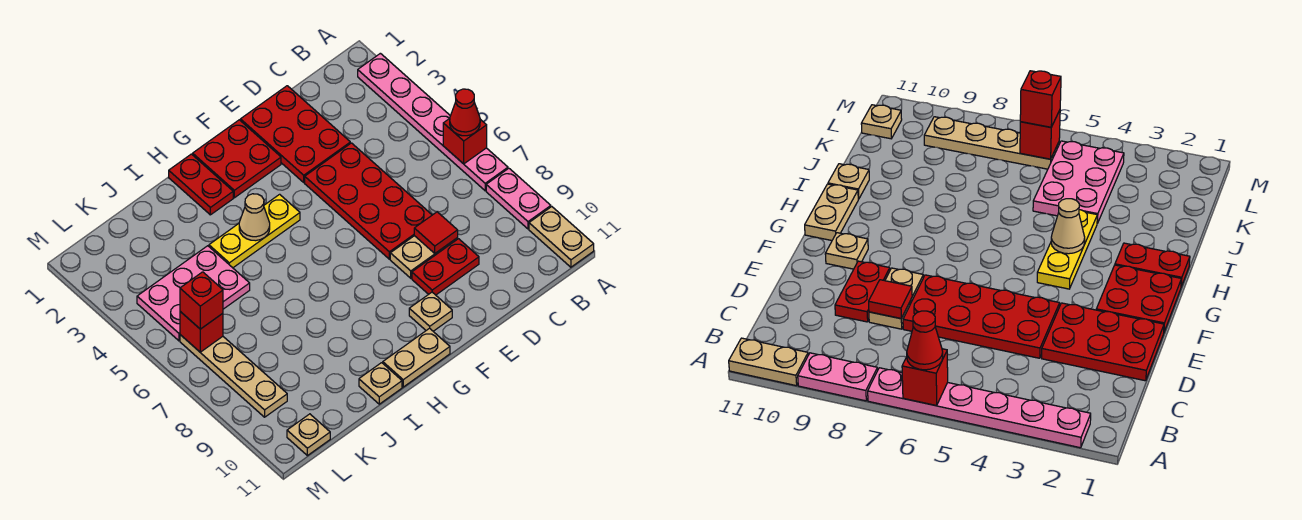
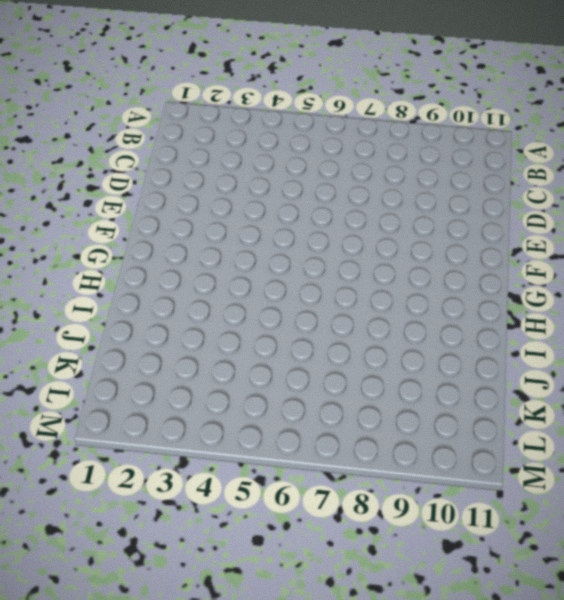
none -> pink plate A2:A7 level 1
none -> pink plate A8:A9 level 1
none -> tan plate A10:A11 level 1

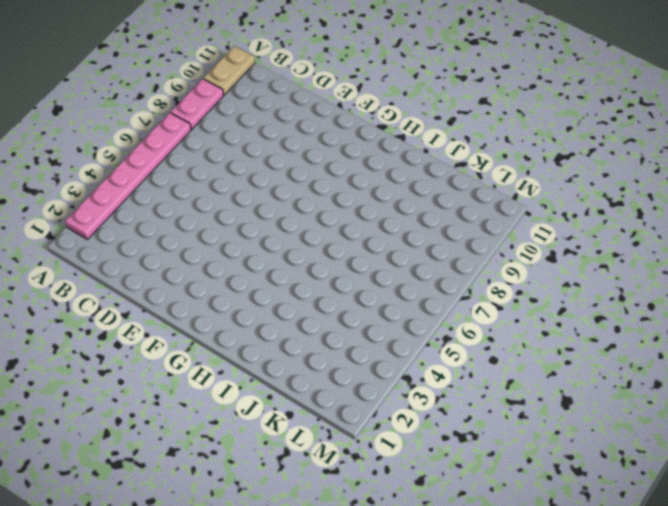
none -> red plate D1:E3 level 1
none -> red plate D4:E7 level 1
none -> tan plate D8:E8 level 1

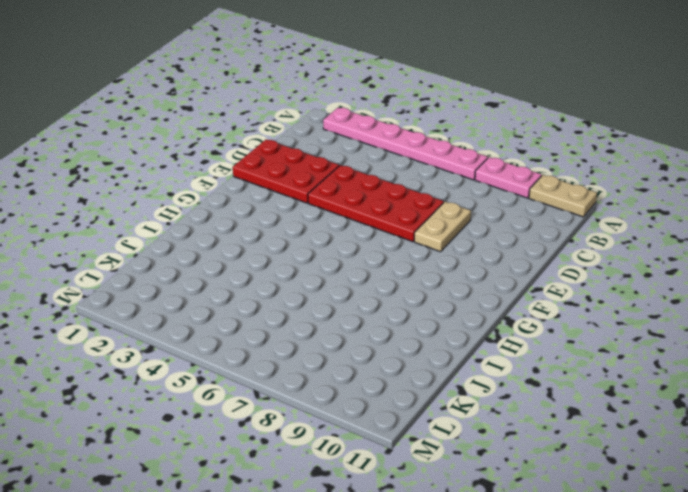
none -> red plate D9:E9 level 1
none -> red plate F1:G2 level 1
none -> tan plate F10 level 1

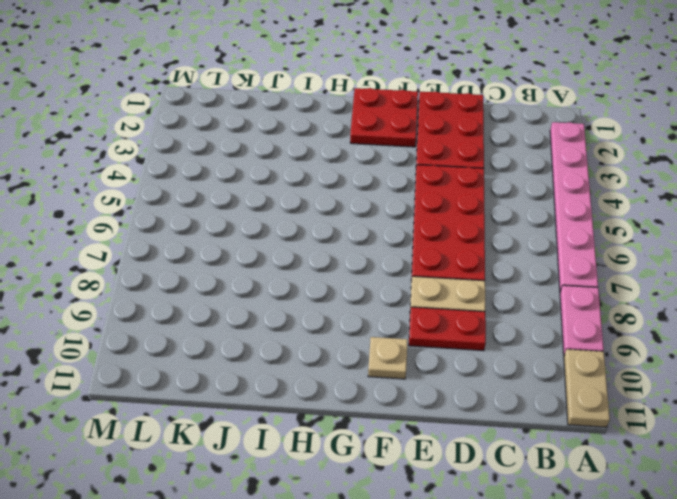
none -> yellow plate G4:I4 level 1
none -> tan plate G11:H11 level 1
none -> red plate H1:H2 level 1

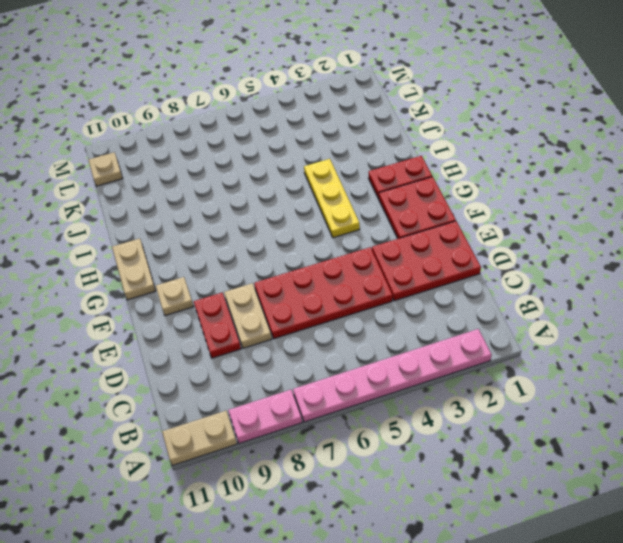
none -> tan plate I11 level 1
none -> pink plate J4:L5 level 1
none -> tan plate L6:L9 level 1

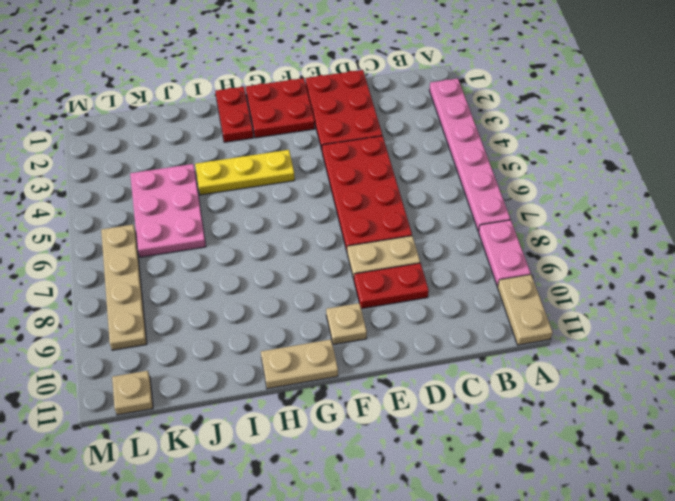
pink plate J4:K6 level 1 -> pink plate J4:L5 level 1
none -> tan plate I11 level 1
none -> red brick A6 level 2
none -> red tile D8 level 2

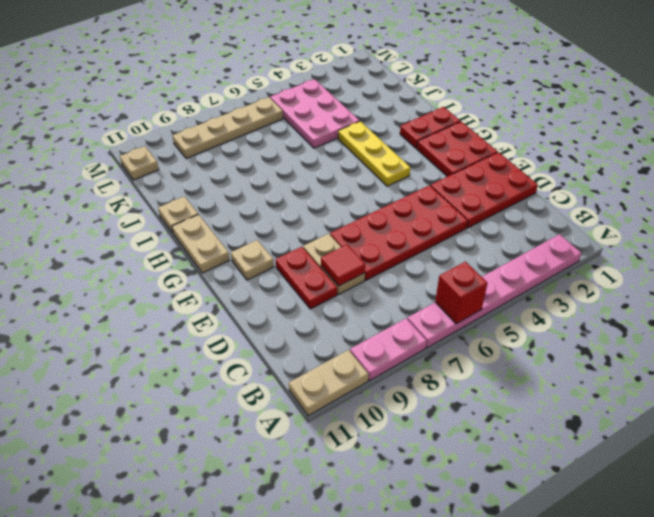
none -> tan cone H4 level 2
none -> red brick L6 level 2
none -> red cone A6 level 3

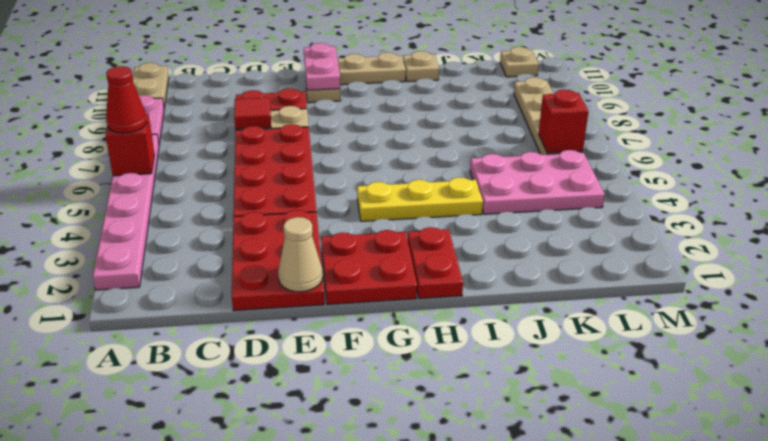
tan cone E1 level 2 -> tan cone H4 level 2
pink plate F10:F11 level 2 -> none
none -> red brick L6 level 3

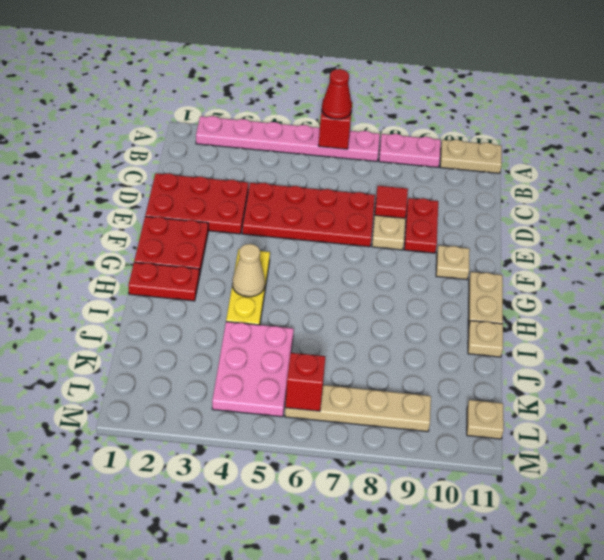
none -> red brick L6 level 3

